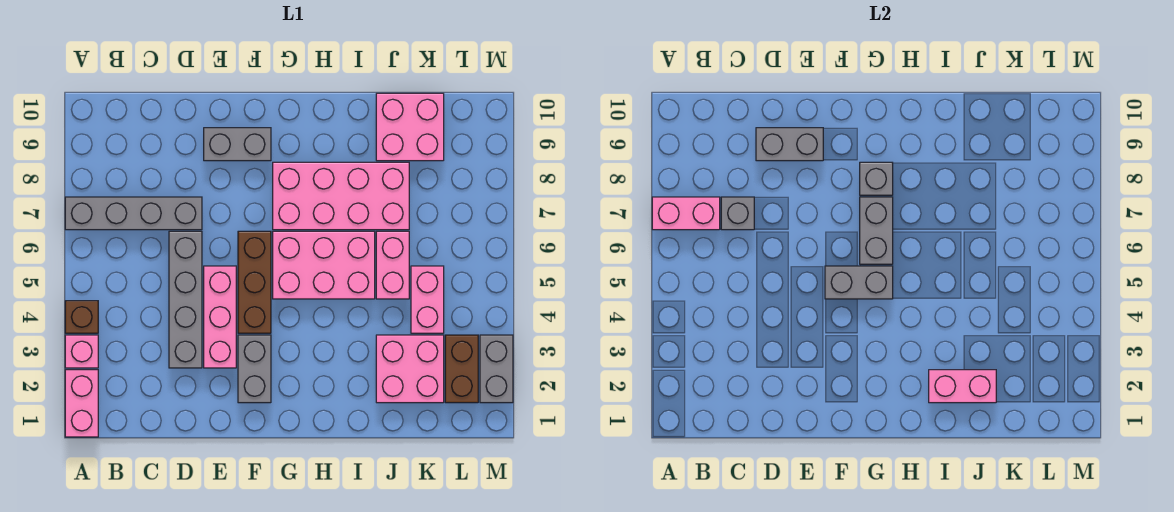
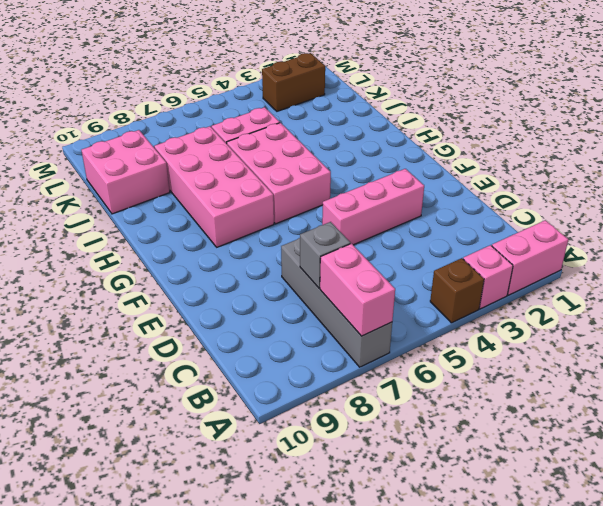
none -> grey brick D3:D6 level 1
none -> grey brick E9:F9 level 1
none -> grey brick F2:F3 level 1

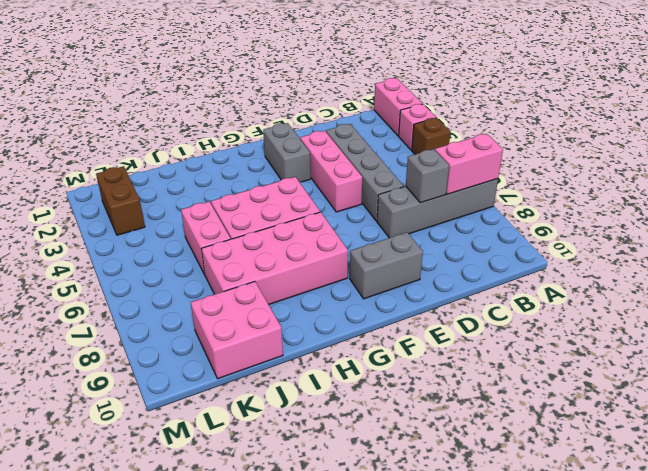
none -> brown brick F4:F6 level 1
none -> pink brick J2:K3 level 1
none -> pink brick K4:K5 level 1

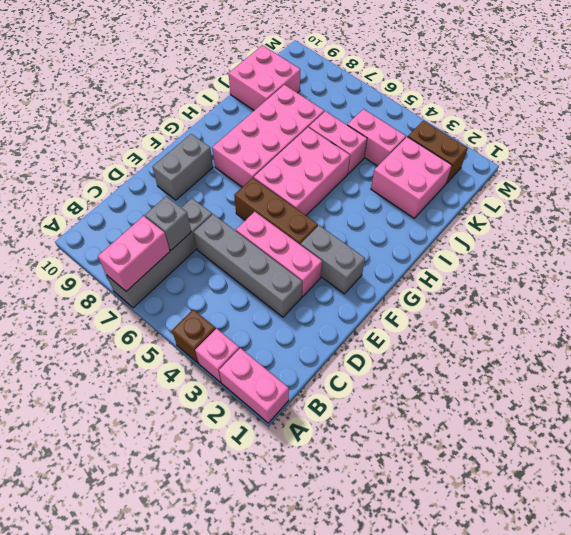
none -> grey brick M2:M3 level 1
none -> grey brick D9:E9 level 2
none -> grey brick F5:G5 level 2

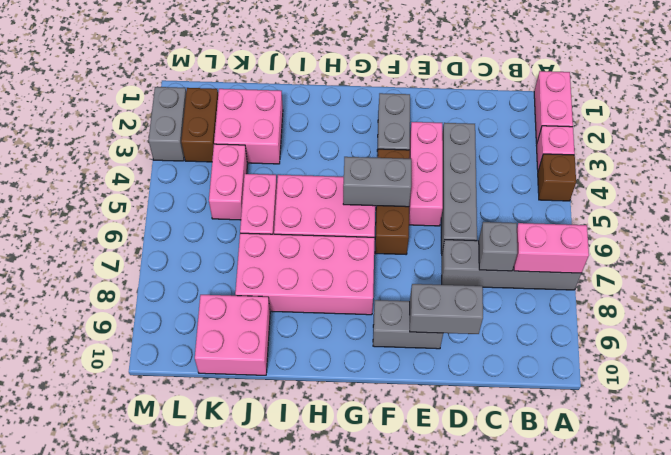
none -> grey brick G6:G7 level 2
none -> grey brick G8 level 2
none -> pink brick I2:J2 level 2

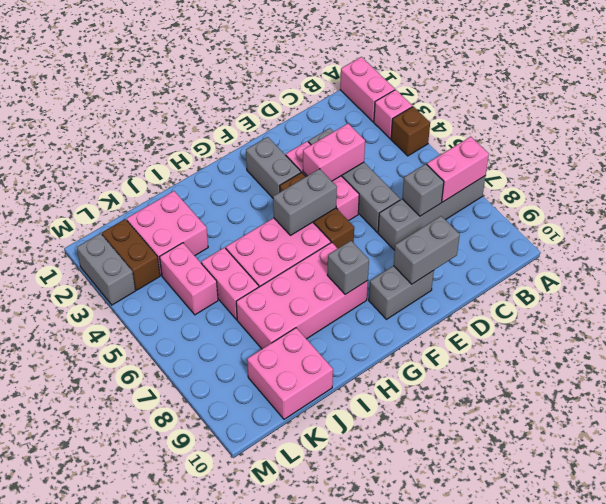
pink brick D4:E4 level 2 -> pink brick I2:J2 level 2
none -> grey brick G6:G7 level 2

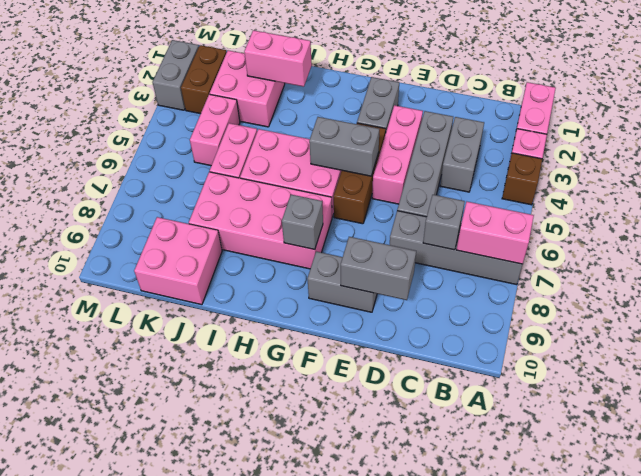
grey brick C3:C4 level 1 -> grey brick G6:G7 level 2

